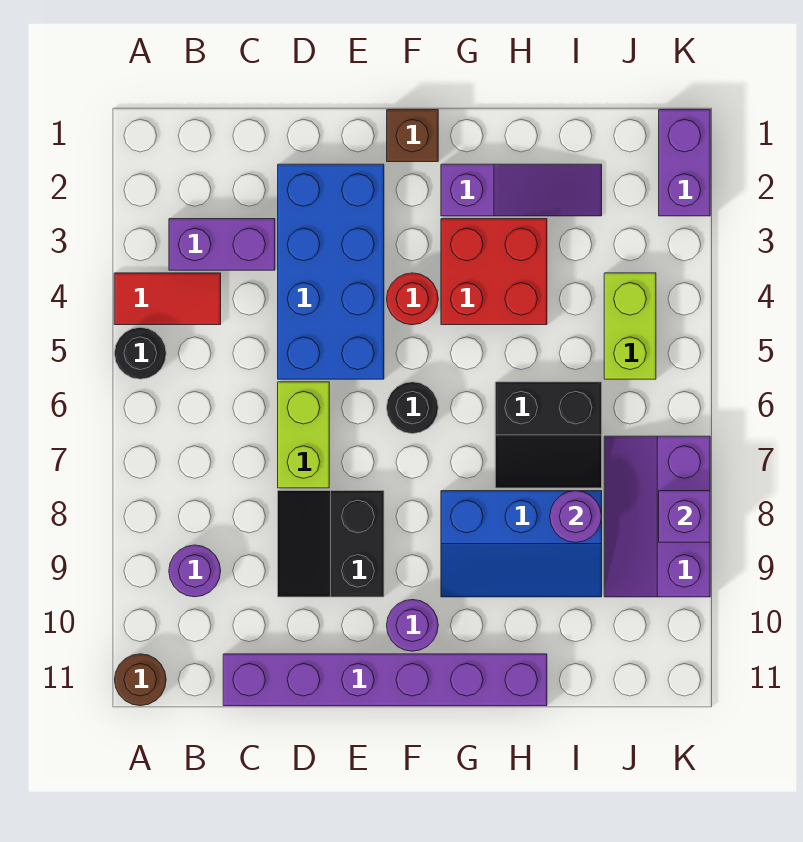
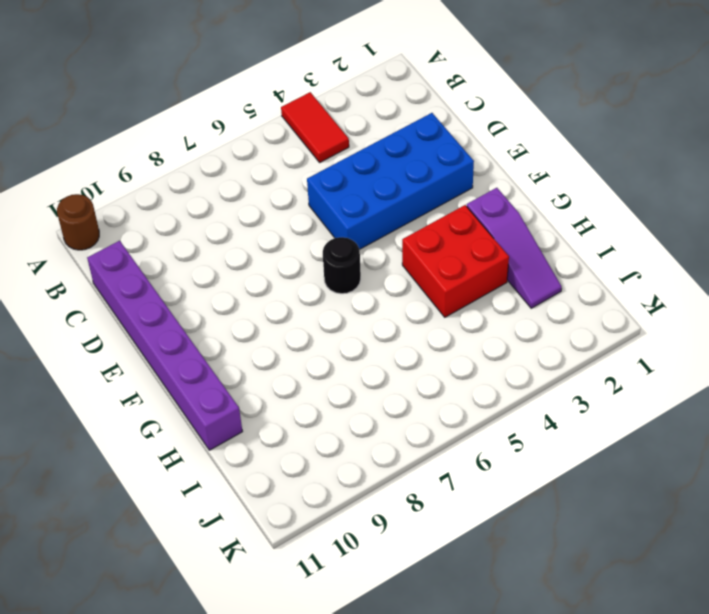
none -> black round brick A5 level 1
none -> purple brick B3:C3 level 1
none -> purple round brick B9 level 1

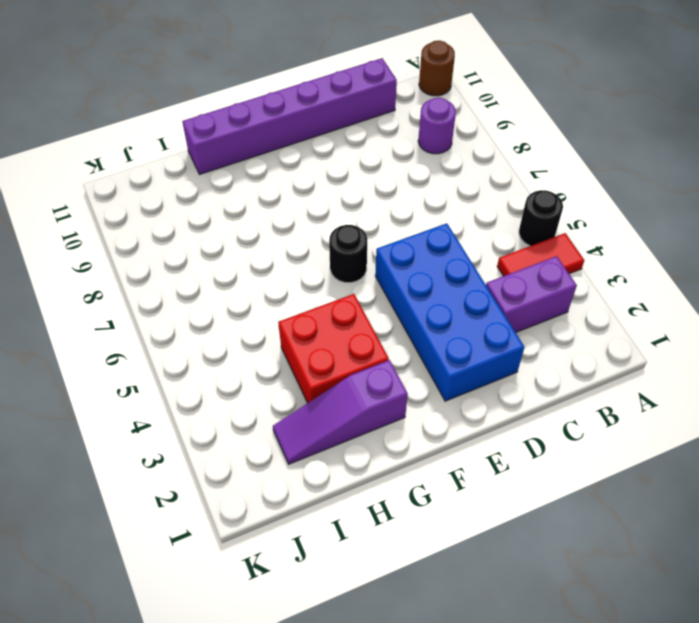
none -> lime brick D6:D7 level 1
none -> black slope D8:E9 level 1 top E
none -> brown brick F1 level 1

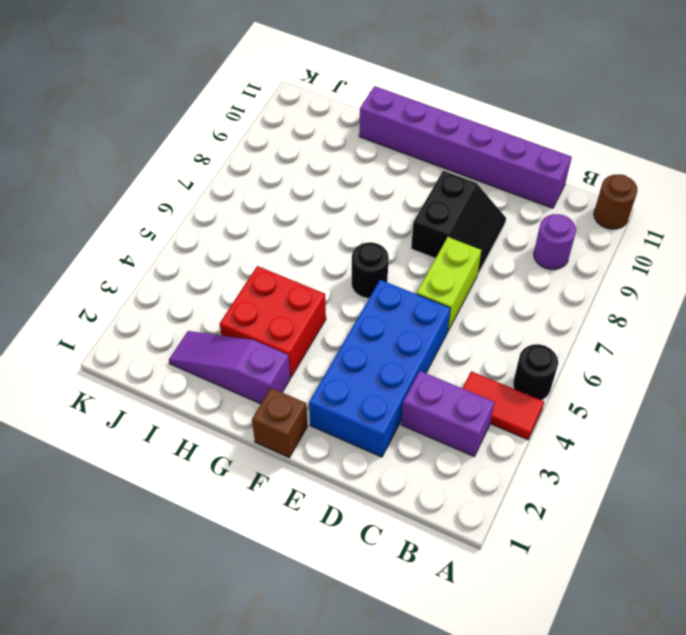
none -> red round brick F4 level 1
none -> purple round brick F10 level 1
none -> blue slope G8:I9 level 1 top 8

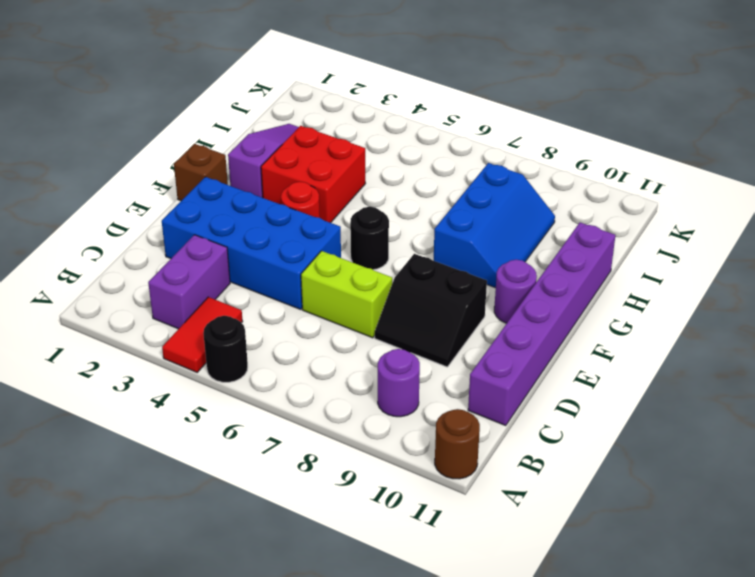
none -> black slope H6:I7 level 1 top 6
none -> lime brick J4:J5 level 1
none -> purple slope J7:K9 level 1 top K

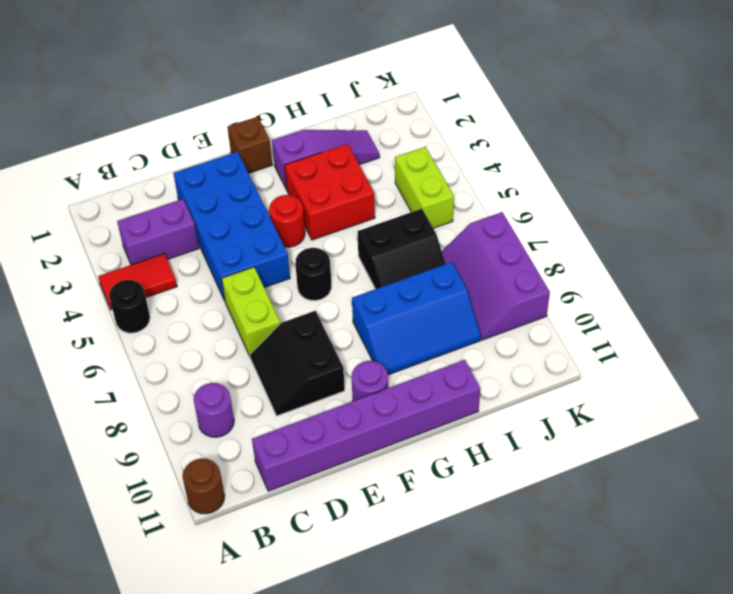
none -> purple brick K1:K2 level 1
none -> purple round brick I8 level 2
none -> purple brick K8 level 2

